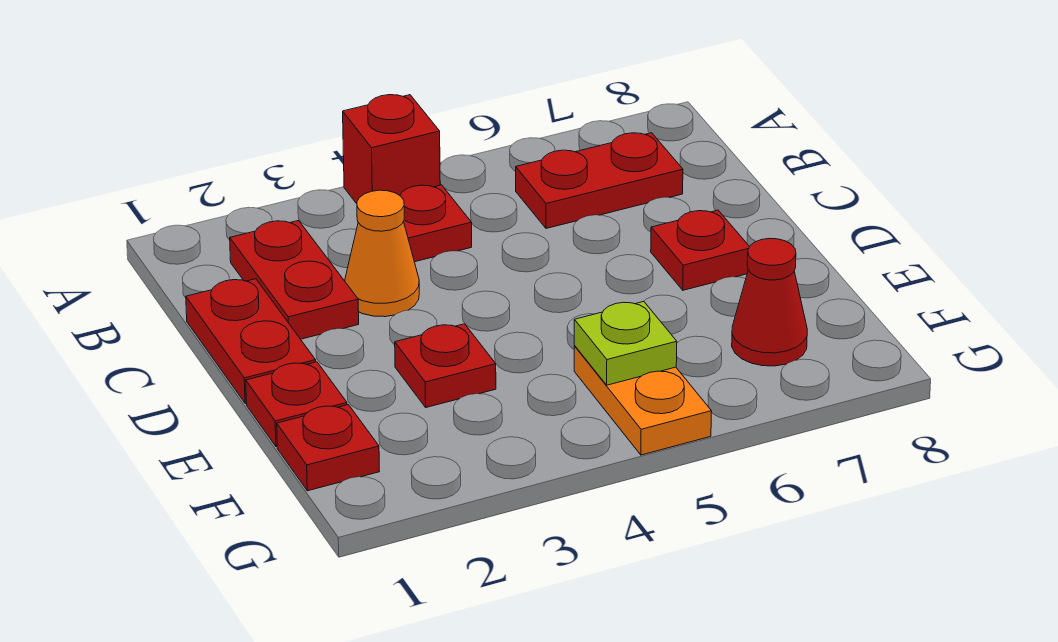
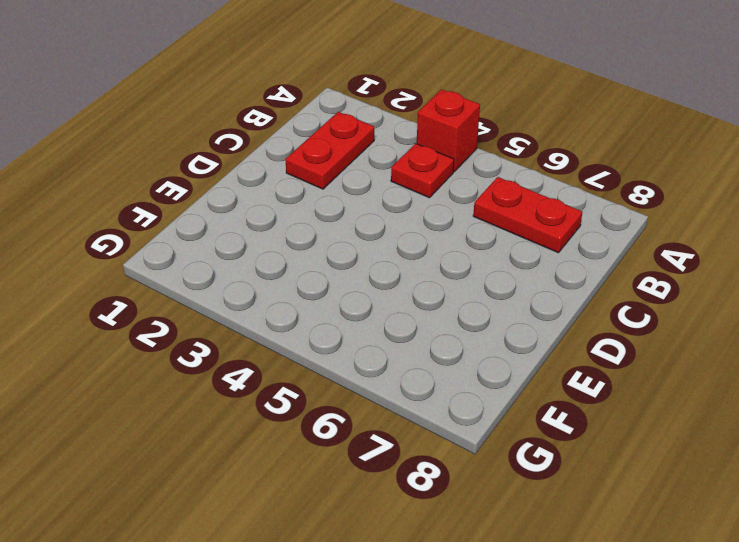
none -> red plate C1:D1 level 1
none -> orange cone C3 level 1
none -> red plate D7 level 1

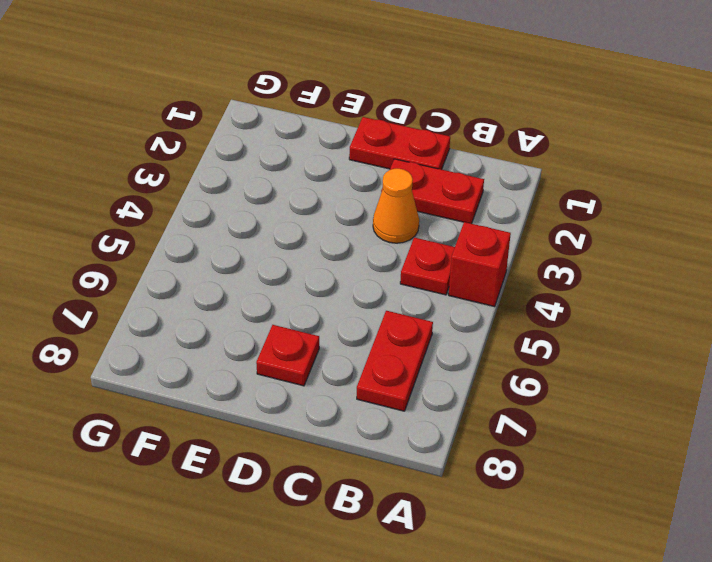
none -> red plate E1 level 1
none -> red plate E3 level 1
none -> red plate F1 level 1

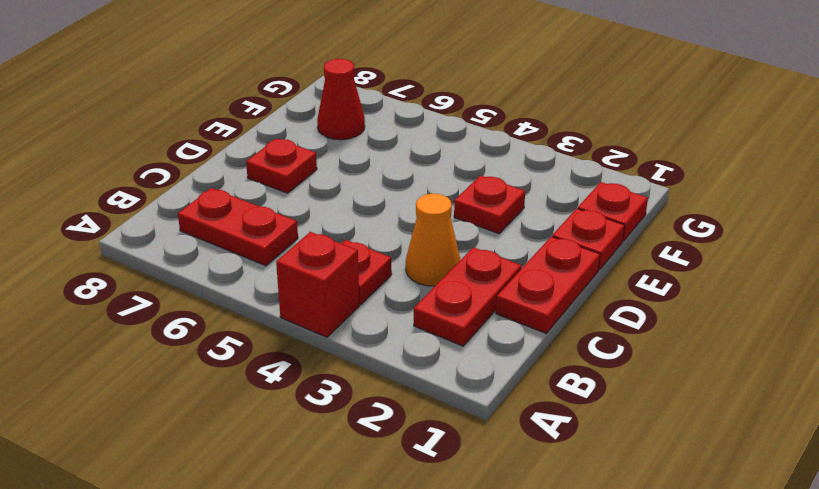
none -> orange plate F5:G5 level 1
none -> lime plate F5 level 2

